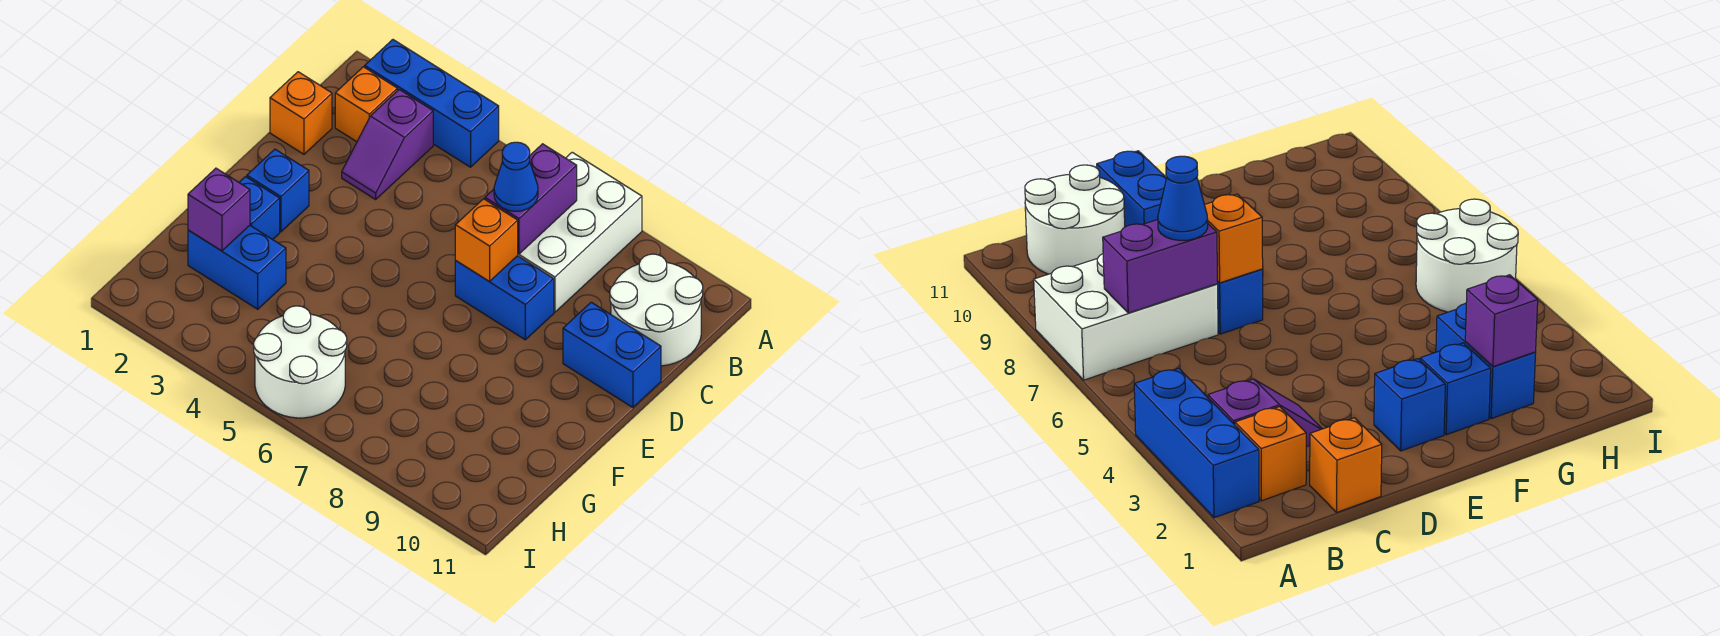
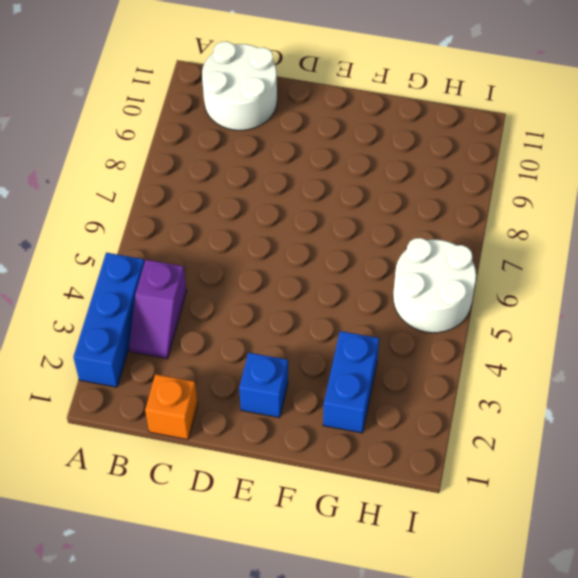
purple slope B3:B4 level 1 top 4 -> purple slope B3:C3 level 1 top B
none -> white brick A7:C8 level 1
none -> orange brick B2 level 1
none -> blue brick D7:D8 level 1

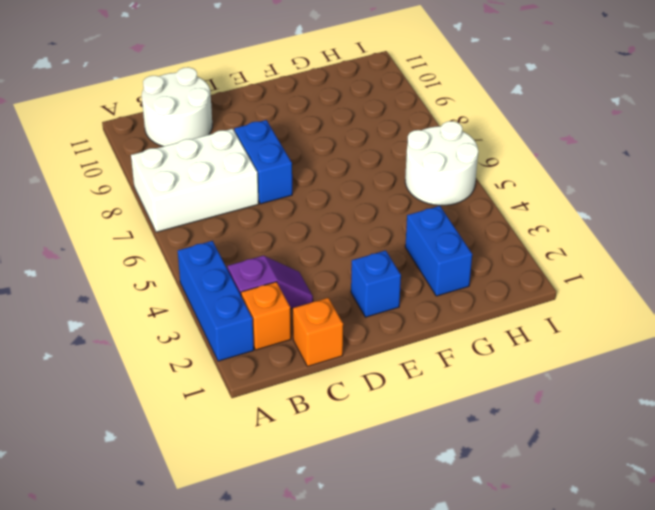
none -> blue brick D10:D11 level 1
none -> blue brick F2 level 1
none -> purple brick B7:C7 level 2

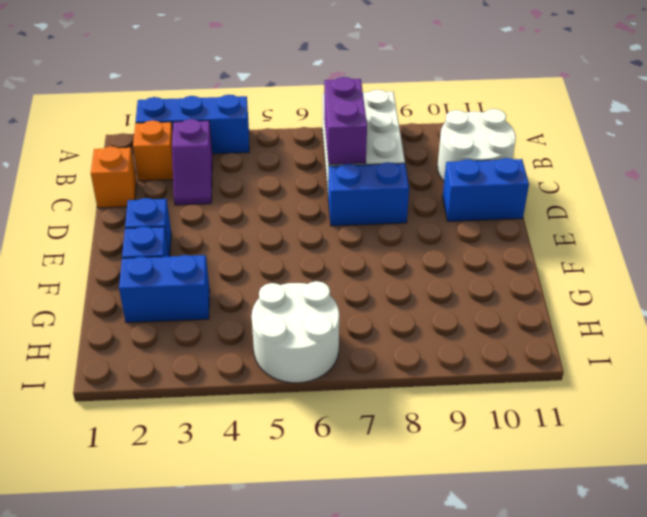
none -> orange brick D7 level 2
none -> purple brick G2 level 2
none -> blue cone C7 level 3

